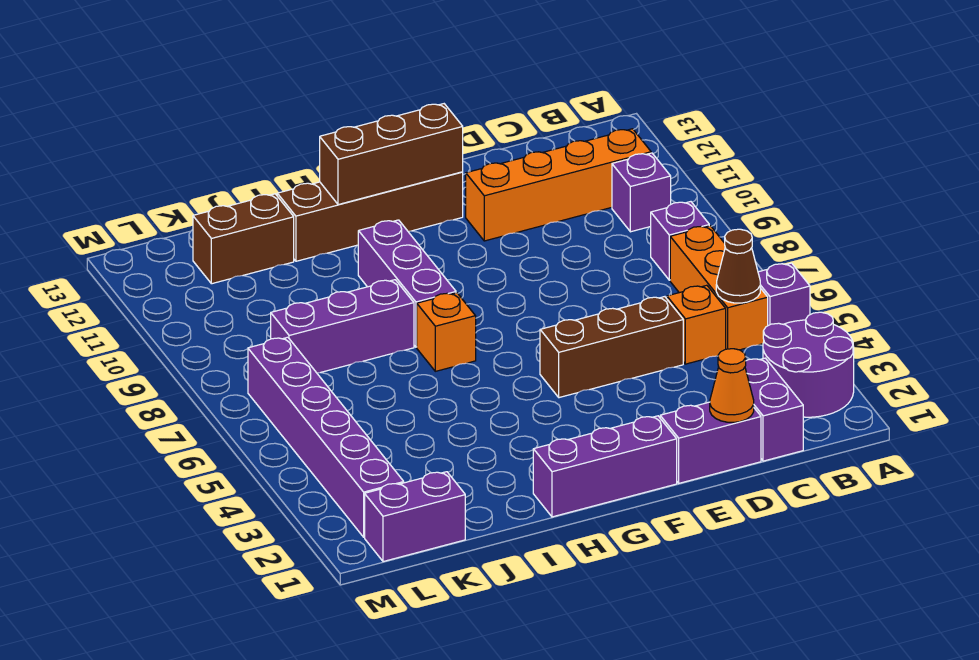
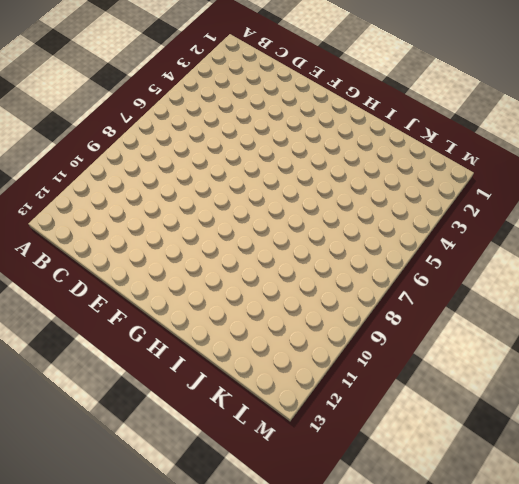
none -> purple round brick A2:B3 level 1
none -> purple brick A5 level 1
none -> orange brick B5:B7 level 1

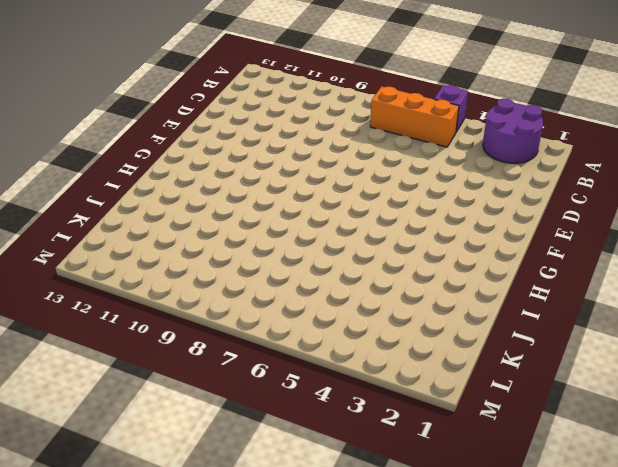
none -> purple brick B8 level 1
none -> purple brick B10 level 1
none -> orange brick B11:E11 level 1

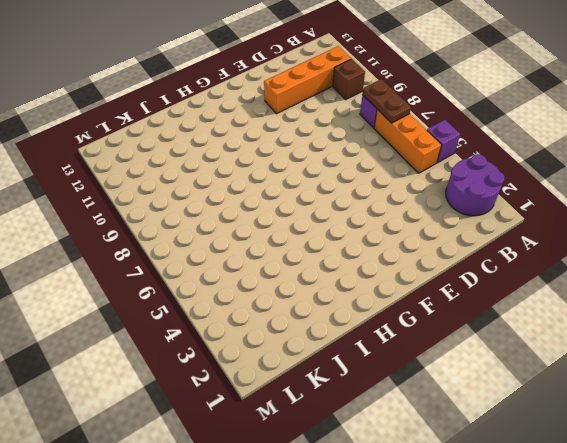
brown plate B7:B8 level 2 -> none
brown brick B10 level 1 -> purple brick B10 level 1
none -> purple brick C1:C2 level 1
none -> orange brick C5 level 1
none -> purple brick D1:E1 level 1

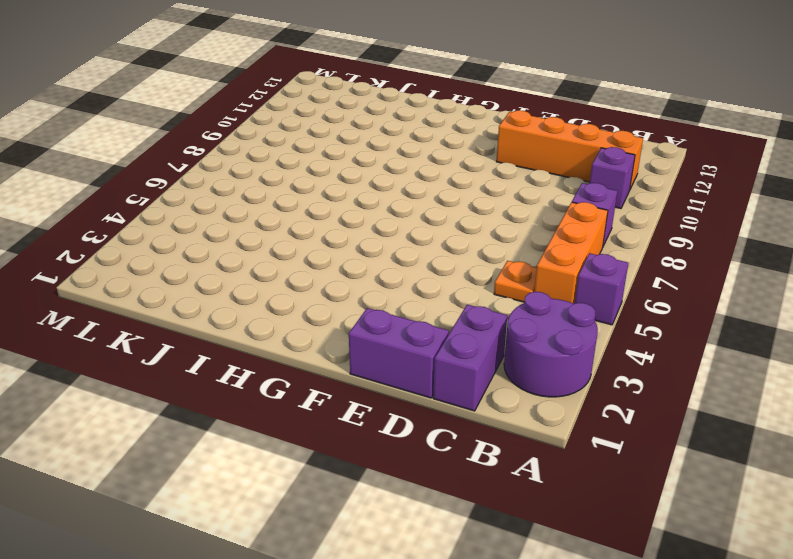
orange plate C5 level 1 -> orange brick C5 level 1
none -> brown brick D5:F5 level 1
none -> purple brick F1:H1 level 1
none -> brown brick F12:I12 level 1

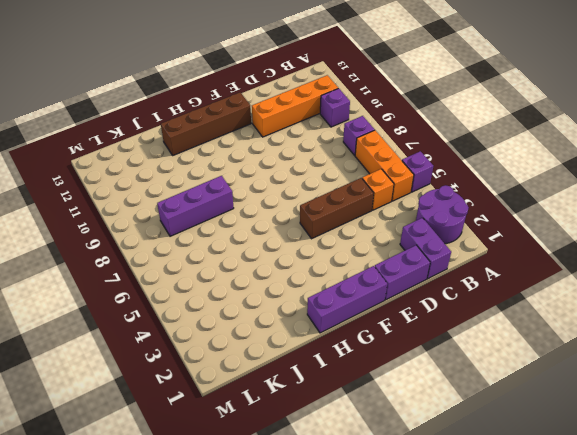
none -> orange brick H7 level 1
none -> purple brick H8:H10 level 1
none -> brown brick J12:K12 level 1

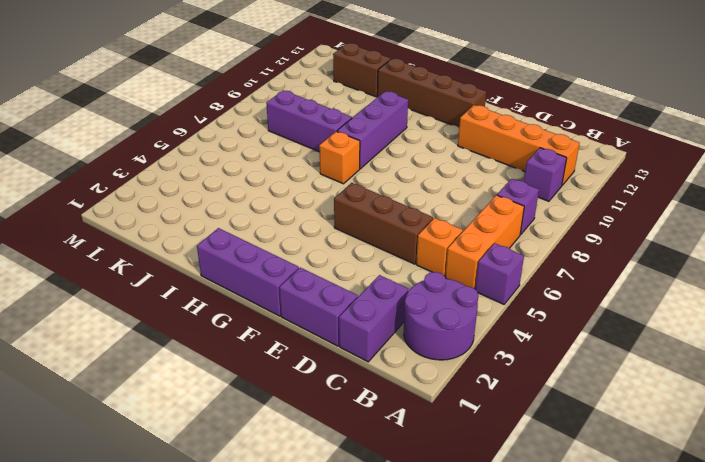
none -> purple brick K1:L1 level 1
none -> purple brick L2:L7 level 1
none -> brown cone B5 level 2

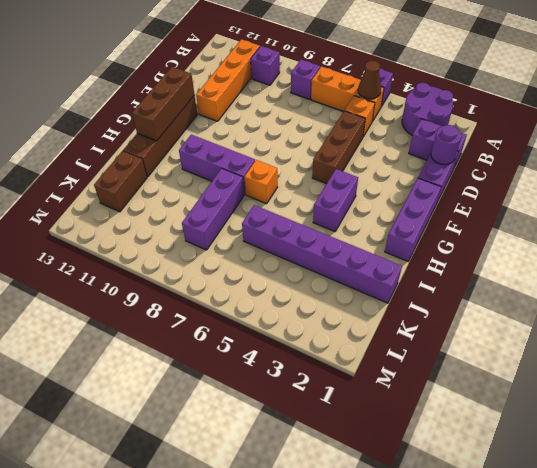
purple round brick D1 level 2 -> orange cone D1 level 2
purple brick G4:H4 level 1 -> purple brick K1:L1 level 1
purple brick J1:J6 level 1 -> purple brick L2:L7 level 1

